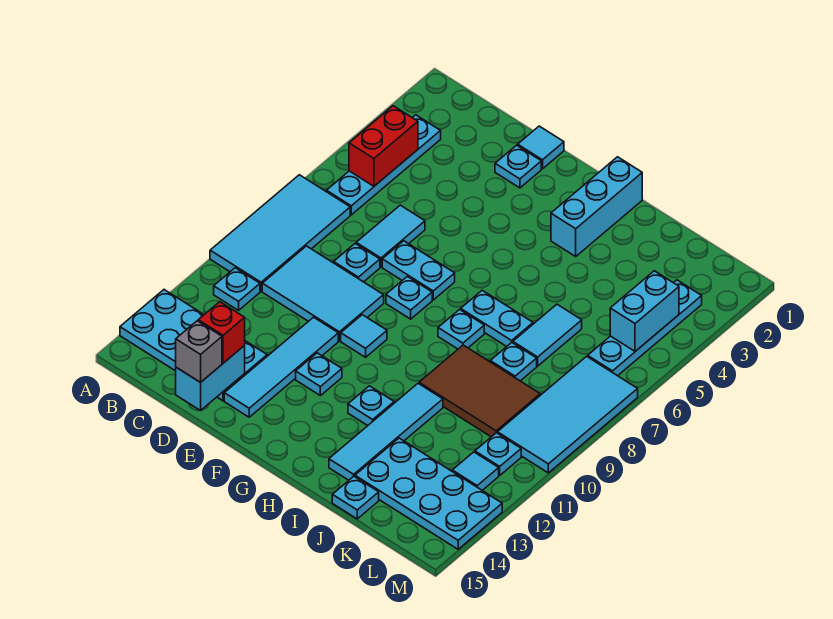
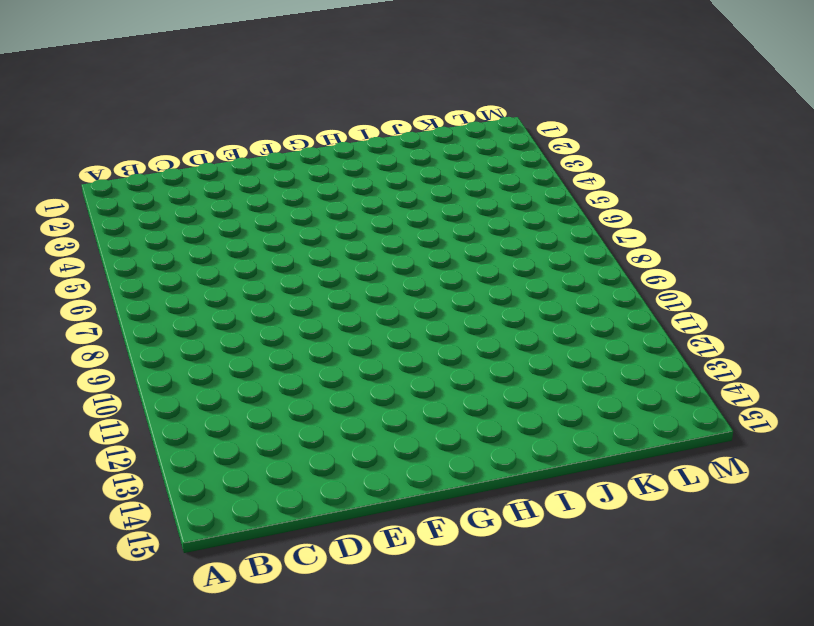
none -> cyan tile A7:B10 level 1
none -> cyan plate A13:D14 level 1
none -> cyan plate B3:B6 level 1
none -> cyan plate B11 level 1

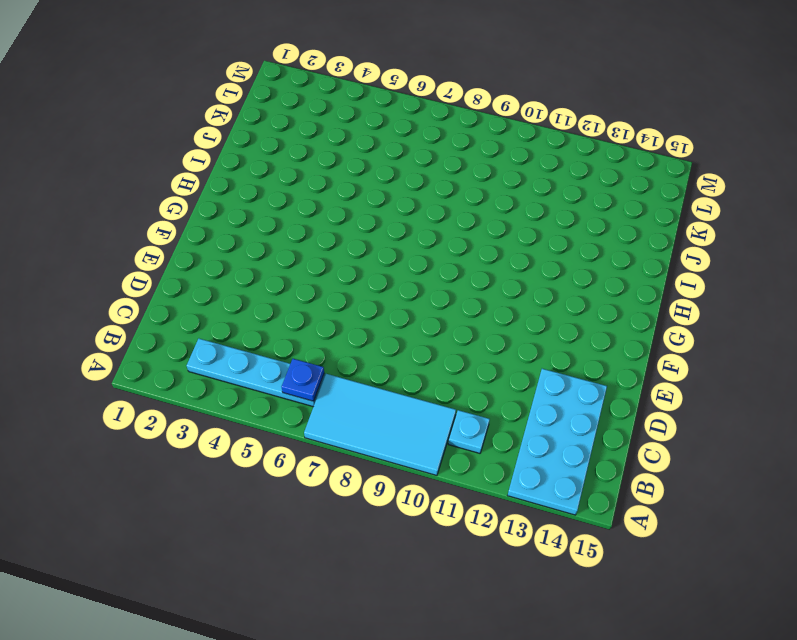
blue plate B6 level 2 -> none
none -> cyan tile C9:E10 level 1
none -> cyan tile D6:D7 level 1
none -> cyan plate D8 level 1
none -> cyan tile E1 level 1

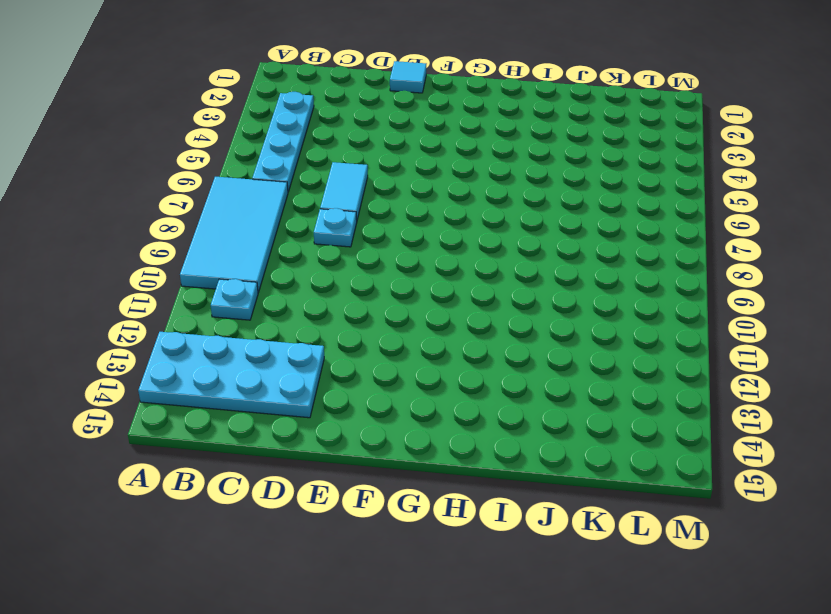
none -> cyan tile C9:E10 level 1
none -> cyan plate E2 level 1
none -> cyan plate E7:F7 level 1
none -> cyan tile E11:E14 level 1

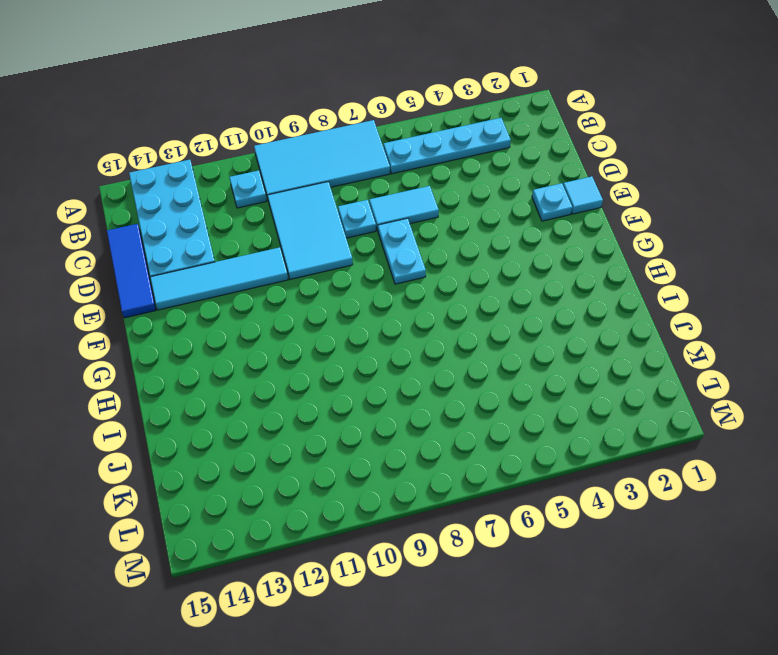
blue tile C15:E15 level 1 -> none
none -> cyan plate F8 level 1
none -> cyan tile F10 level 1
none -> cyan plate F12 level 1
none -> cyan brick H1:H3 level 1

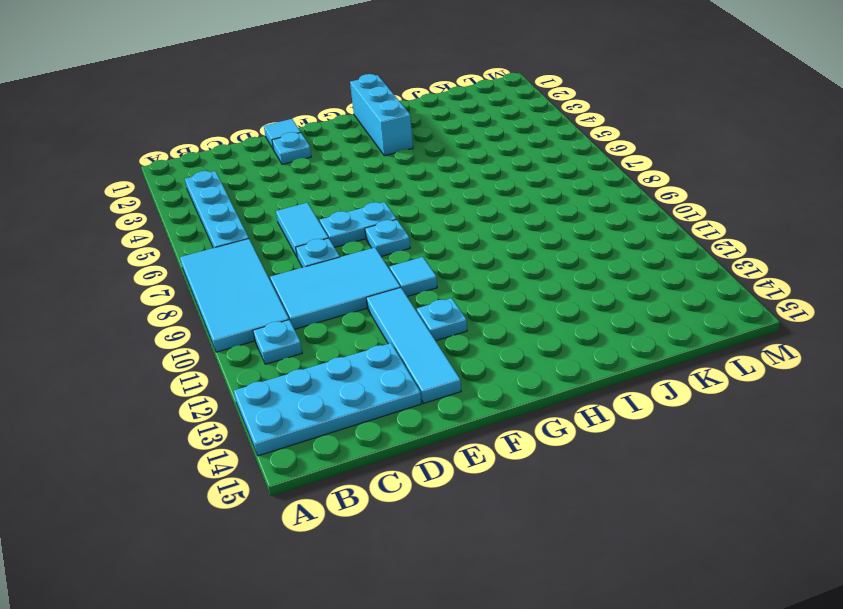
none -> cyan plate H7:I7 level 1
none -> cyan plate H8 level 1
none -> cyan plate H12 level 1
none -> brown tile I9:K10 level 1

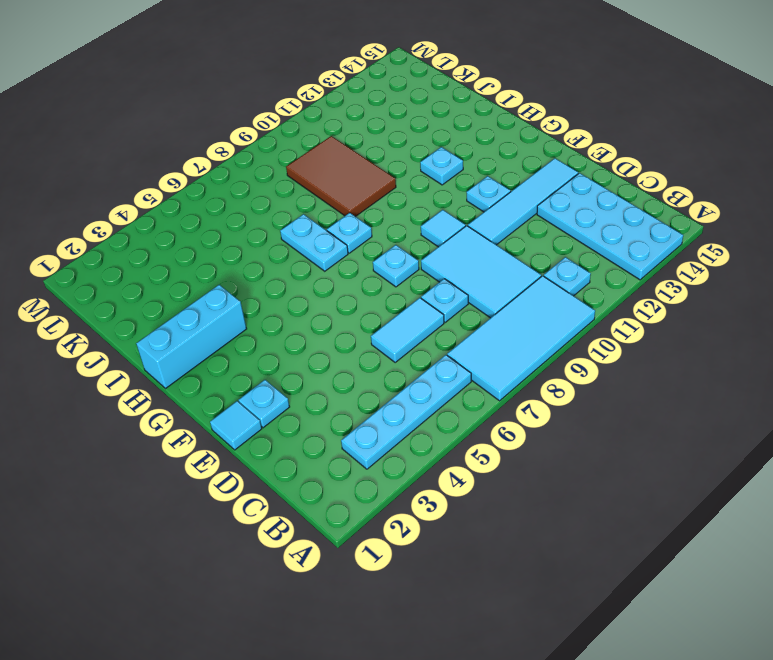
none -> cyan plate E7:F7 level 1
none -> cyan tile I11:I14 level 1
none -> cyan tile J6:J7 level 1
none -> cyan plate J8 level 1

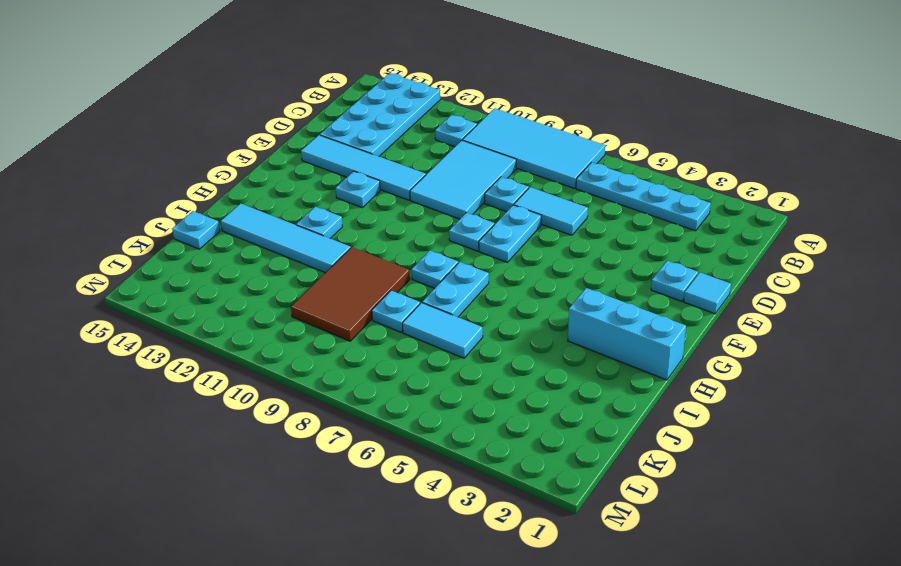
none -> cyan tile F10 level 1
none -> cyan plate J13:M14 level 1
none -> cyan plate L3:L6 level 1
none -> cyan tile L7:M10 level 1

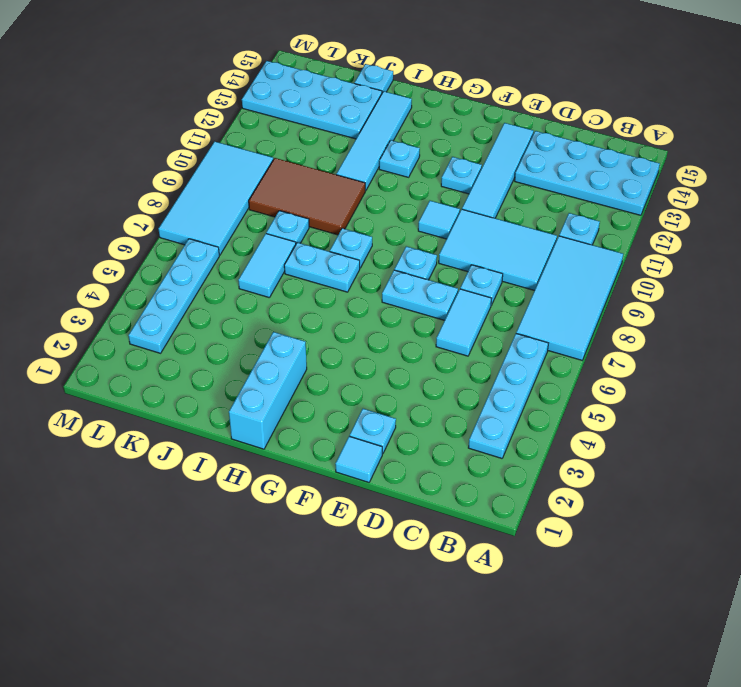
none -> cyan plate L11 level 1
none -> cyan tile L12 level 1
none -> red brick B4:B5 level 2
none -> cyan brick D14:D15 level 2

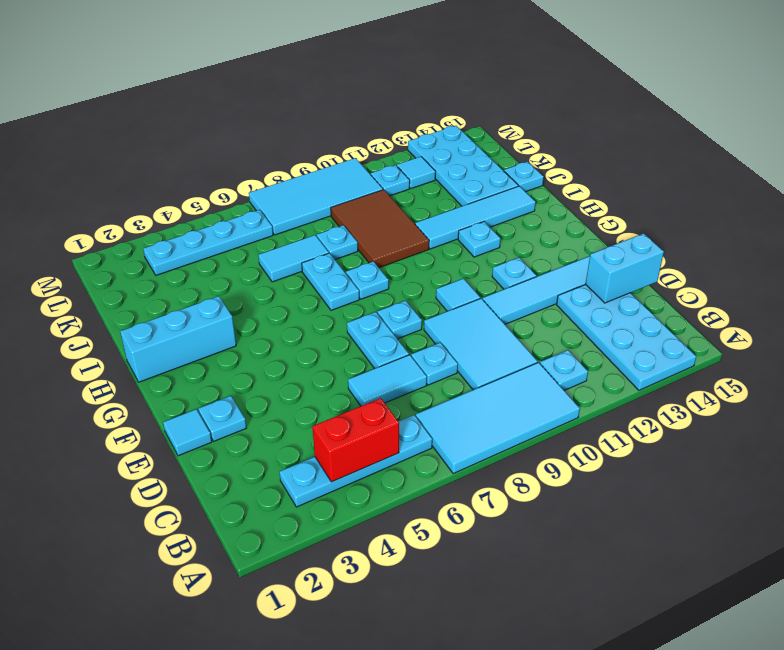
none -> cyan brick L4:L5 level 2
none -> red brick D14 level 3
none -> grey brick D15 level 3

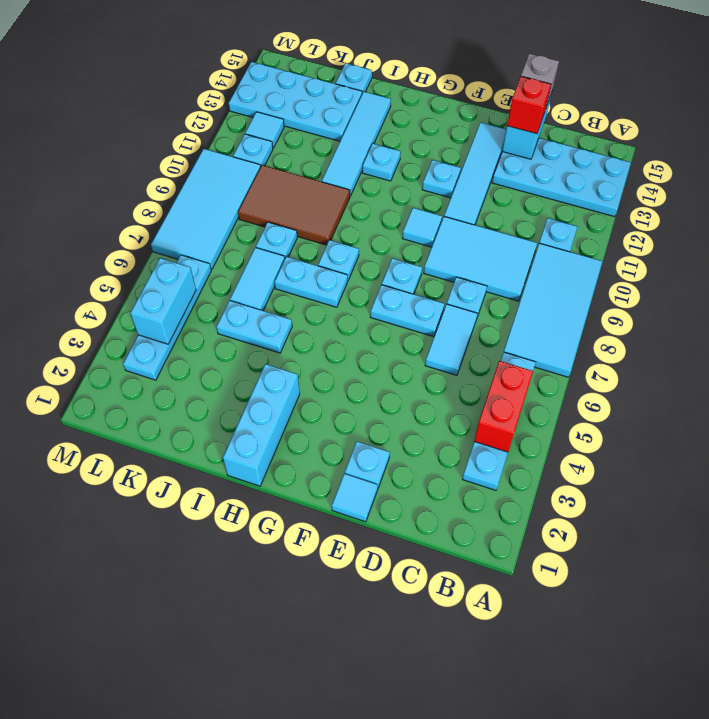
cyan plate I5:J5 level 1 -> none

